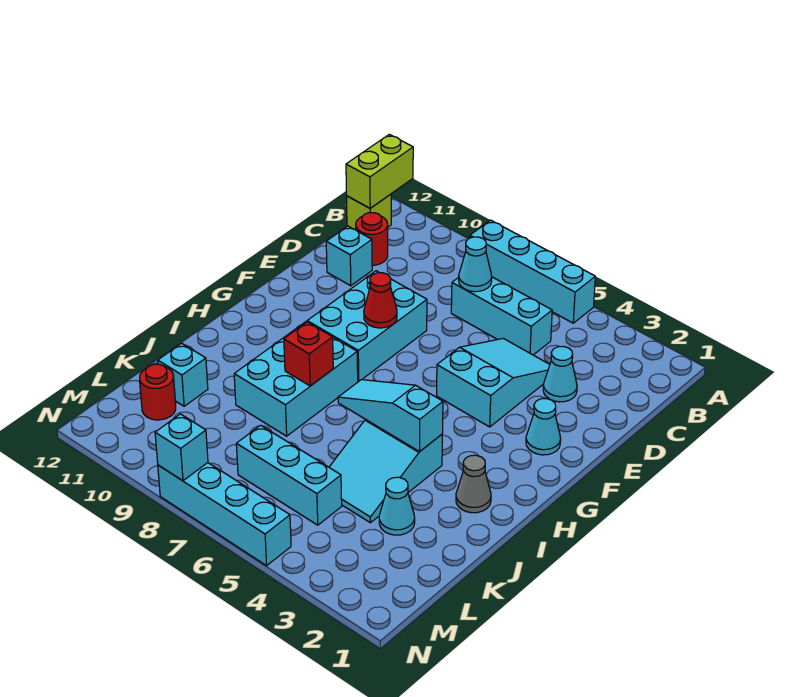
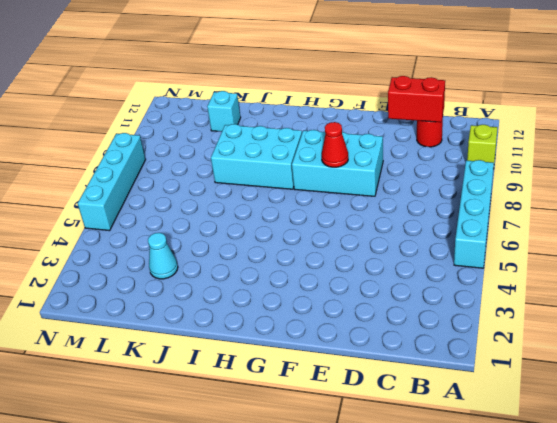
lime brick A10 level 1 -> lime brick B12 level 1
red brick C11:D11 level 2 -> none
none -> cyan brick C5:C7 level 1
none -> cyan cone D3 level 1
none -> cyan slope D4:F5 level 1 top F

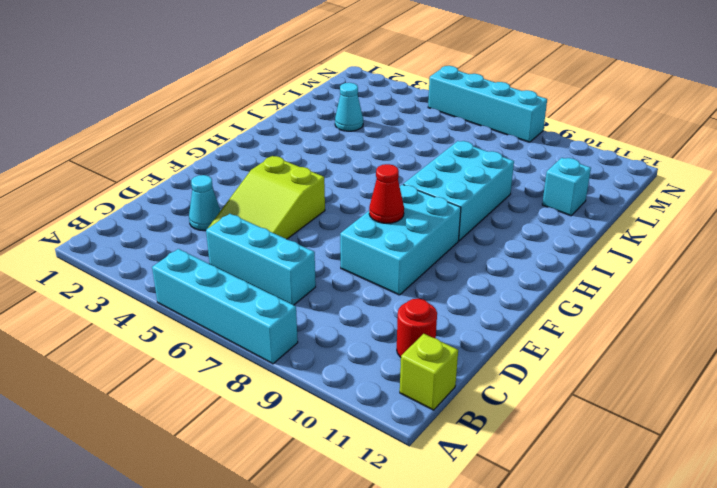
lime slope D4:F5 level 1 top F -> cyan slope D4:F5 level 1 top F
none -> cyan brick D11 level 1
none -> cyan cone F2 level 1
none -> grey cone I2 level 1

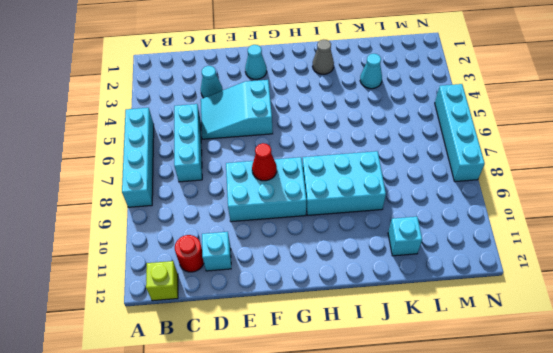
none -> cyan slope I4:K5 level 1 top I
none -> cyan brick L5:L7 level 1
none -> red round brick L11 level 1

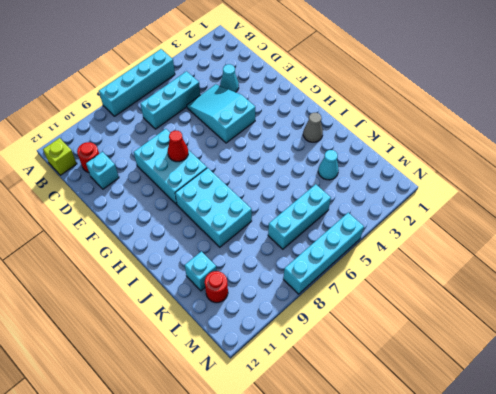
none -> cyan cone F2 level 1
none -> cyan slope I4:K5 level 1 top I
none -> lime brick A12:B12 level 2

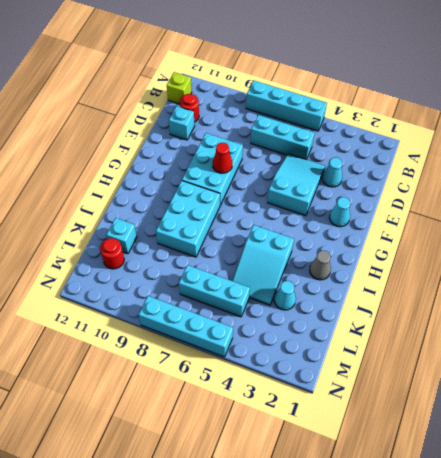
none -> lime brick A12:B12 level 2
none -> cyan cone C7 level 2
none -> cyan slope I4:I6 level 2 top 4

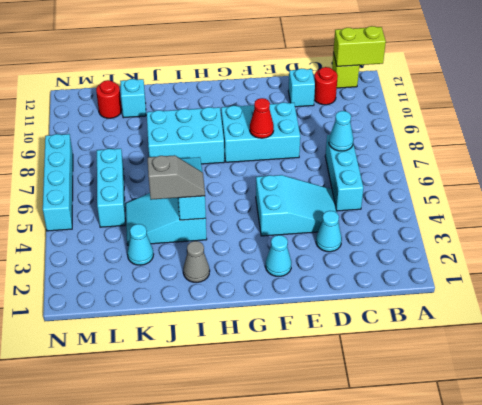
grey slope I4:J4 level 3 top J -> none
none -> cyan brick A5:A8 level 1
none -> red brick I8 level 2
none -> cyan brick N8 level 2

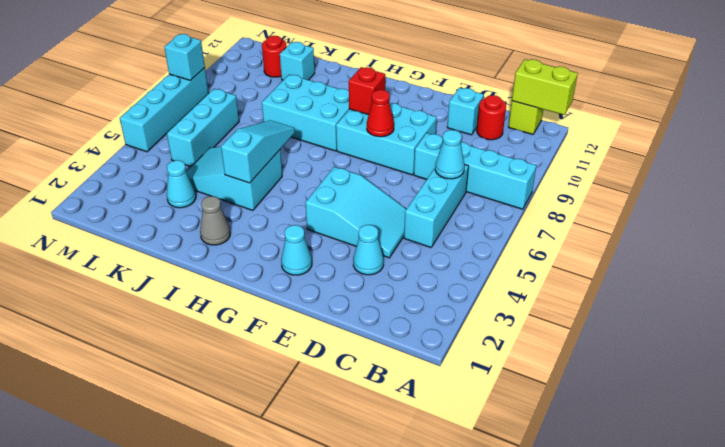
cyan brick A8:D8 level 1 -> cyan brick A5:A8 level 1
red brick G9 level 2 -> red brick I8 level 2

